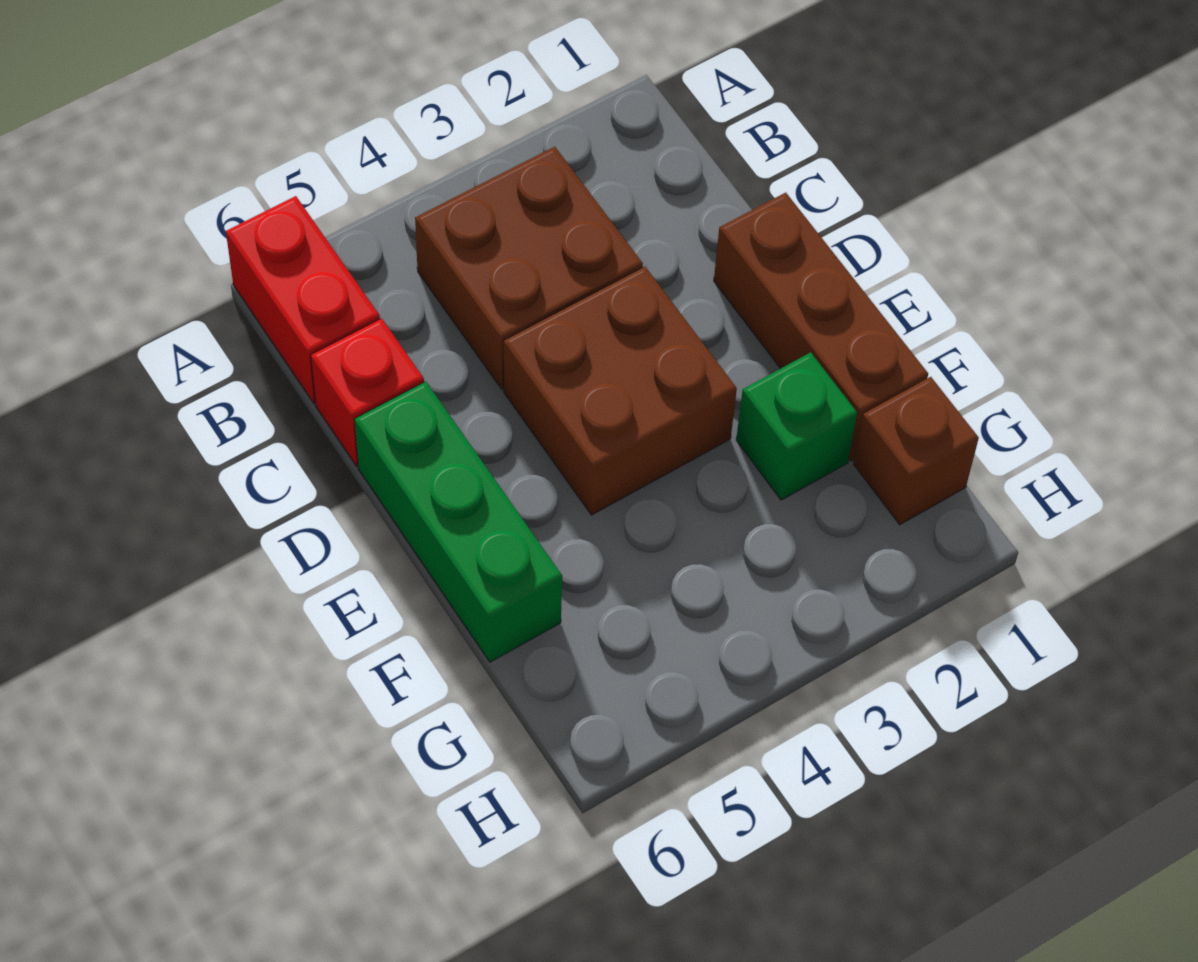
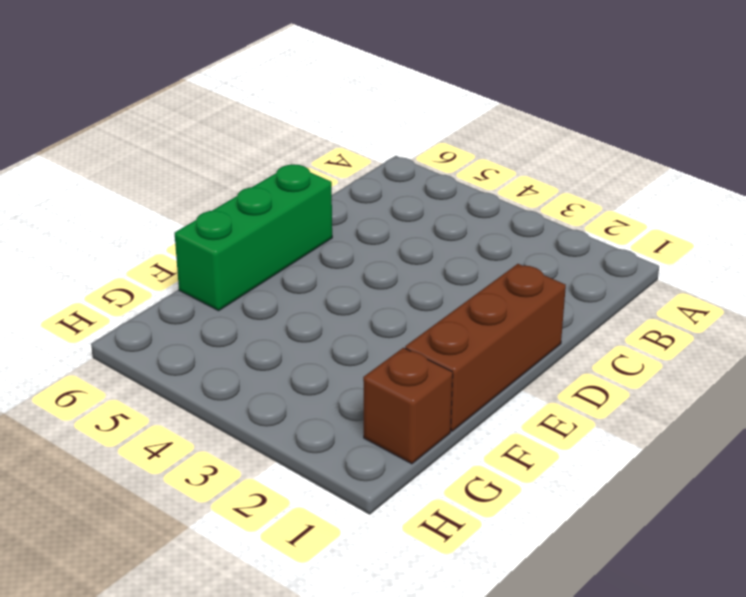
none -> red brick A6:B6 level 1
none -> brown brick B3:C4 level 1

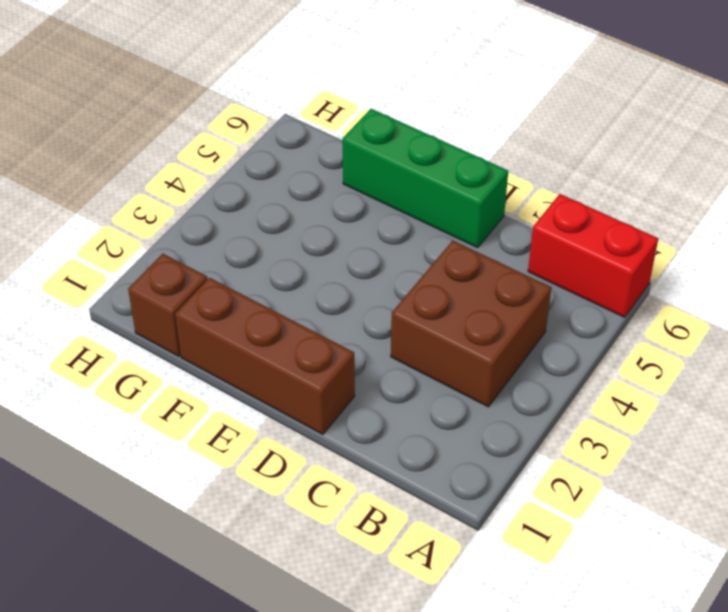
none -> red brick C6 level 1
none -> brown brick D3:E4 level 1

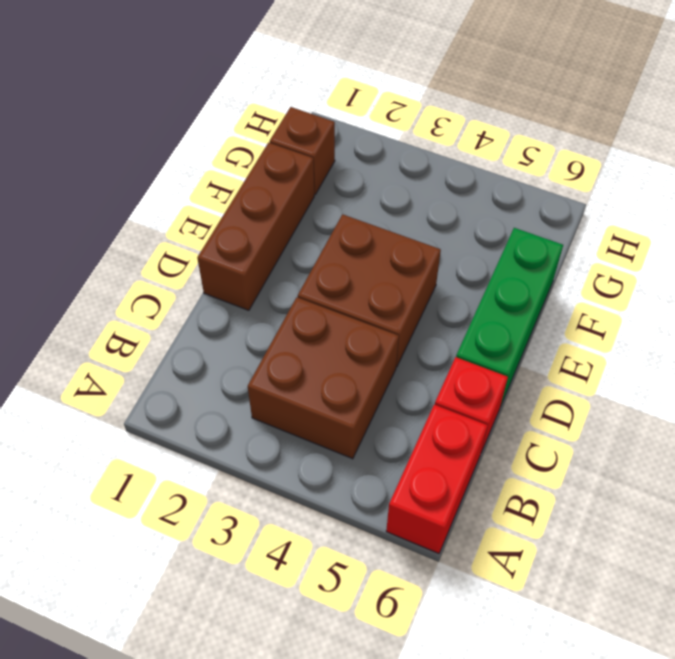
none -> green brick F2 level 1

